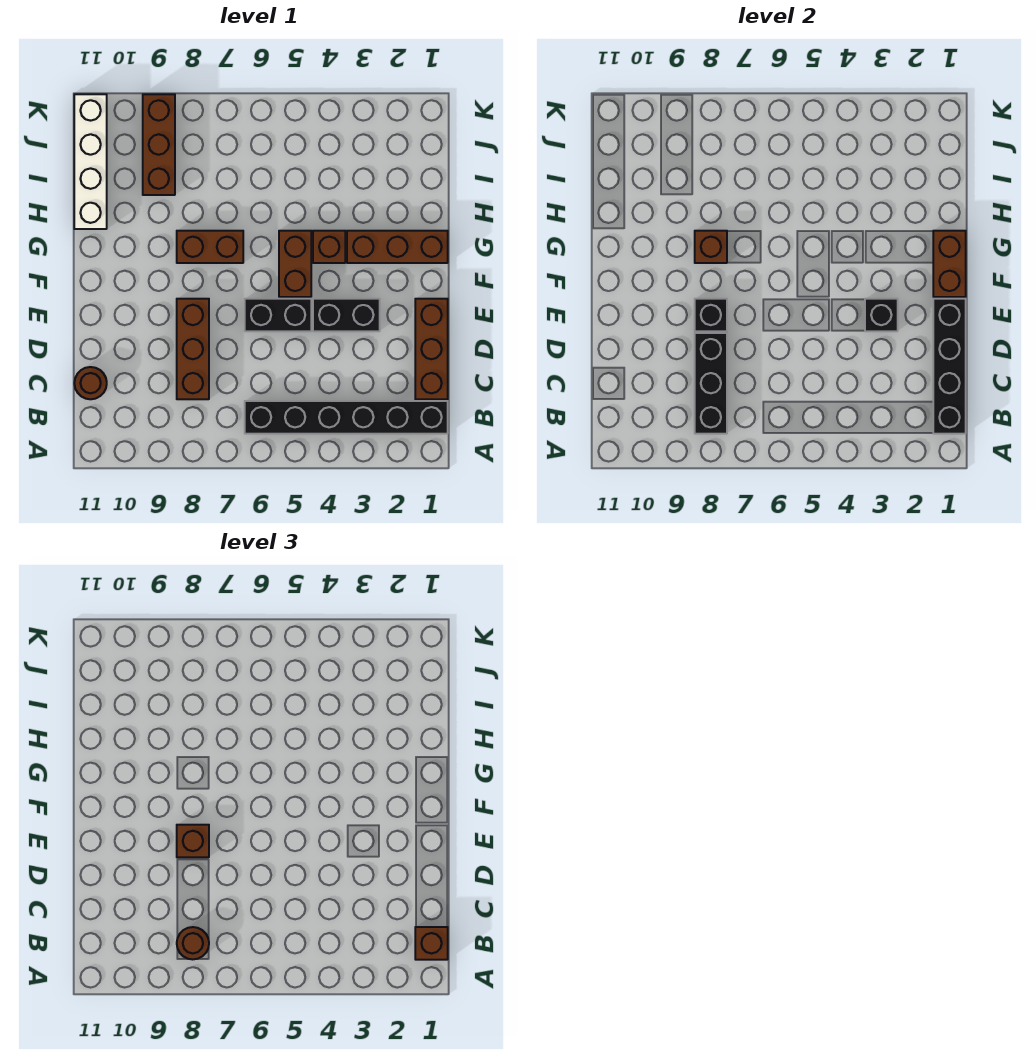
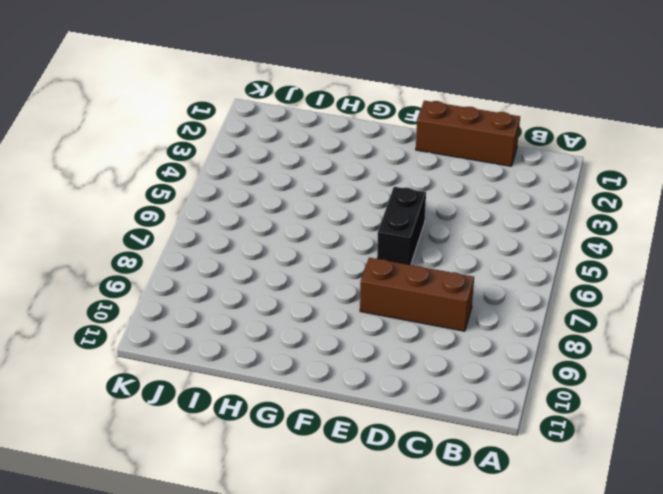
none -> black brick B1:B6 level 1
none -> brown round brick C11 level 1
none -> black brick E3:E4 level 1

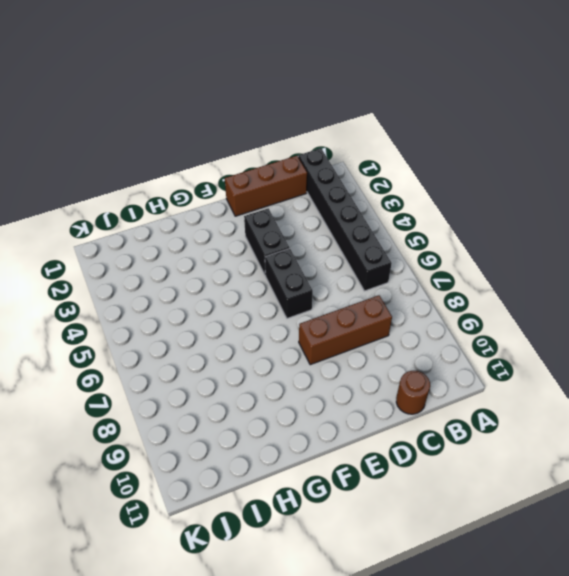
none -> brown brick F5:G5 level 1
none -> brown brick G1:G3 level 1
none -> brown brick G4 level 1

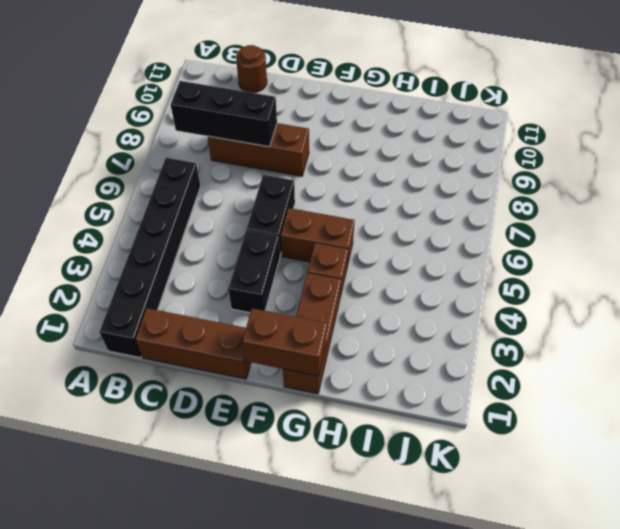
none -> brown brick G7:G8 level 1
none -> white brick H11:K11 level 1
none -> brown brick I9:K9 level 1

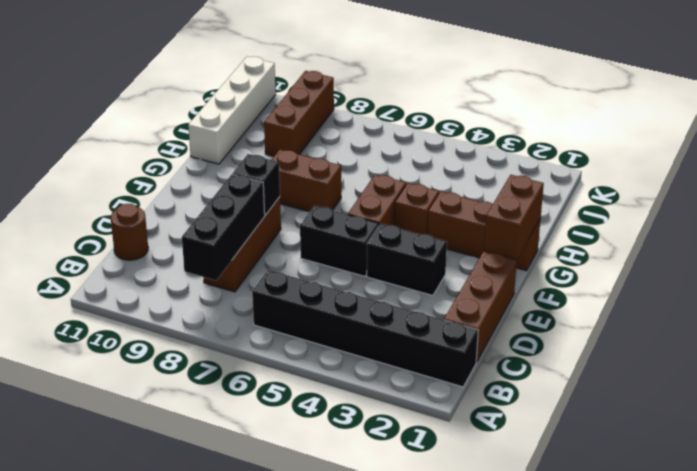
none -> black brick B1:E1 level 2
none -> black brick E3 level 2
none -> brown brick G8 level 2

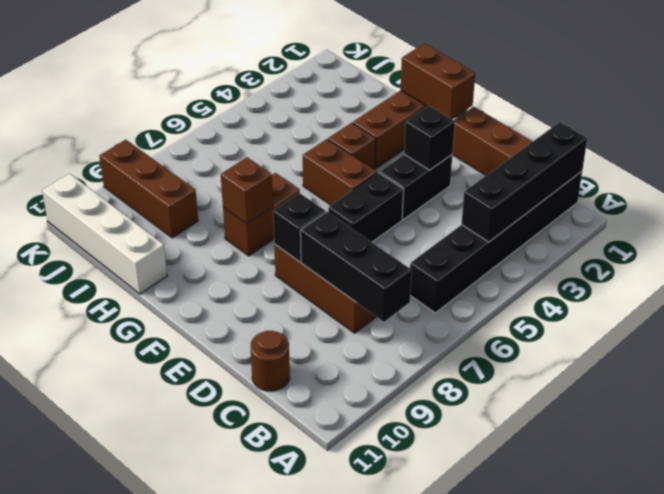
black brick B1:B4 level 2 -> black brick B1:E1 level 2
none -> brown brick B1 level 3
none -> brown round brick B8 level 3
none -> brown brick E8 level 3

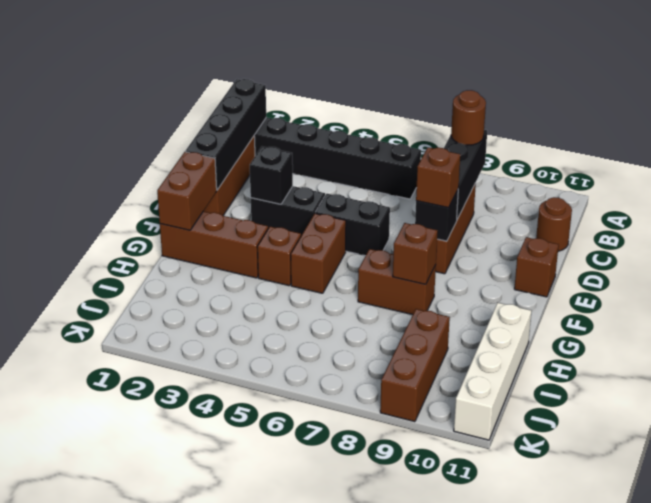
brown brick E11 level 1 -> brown brick B1 level 3

